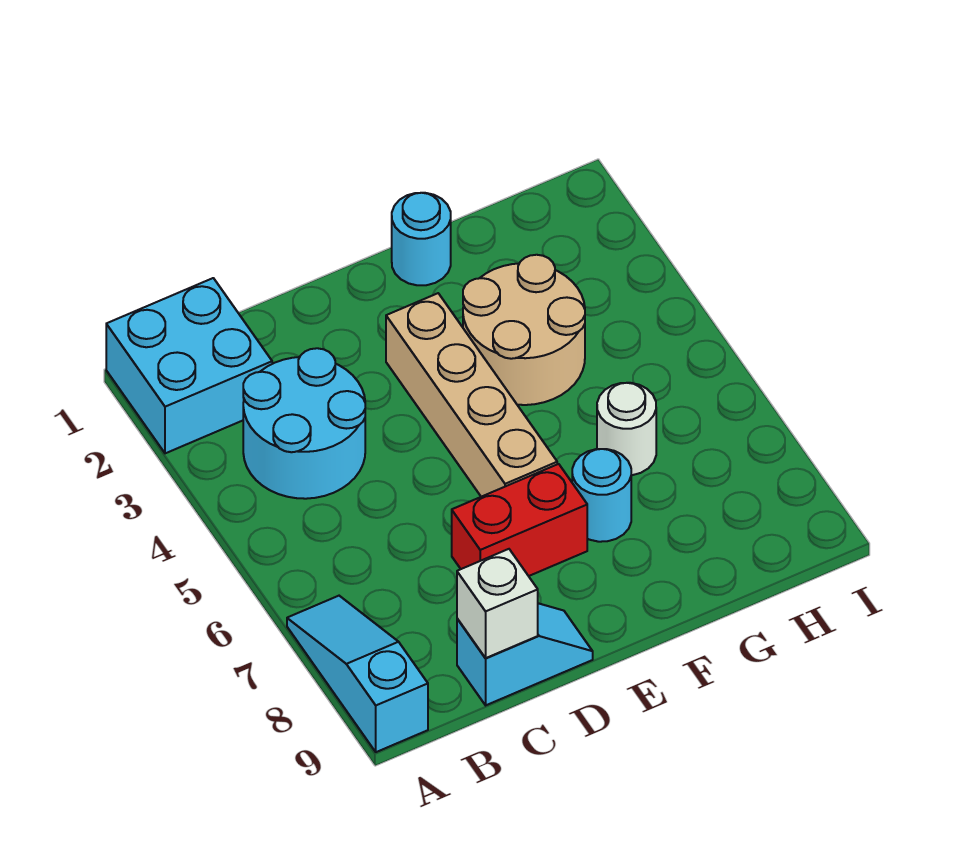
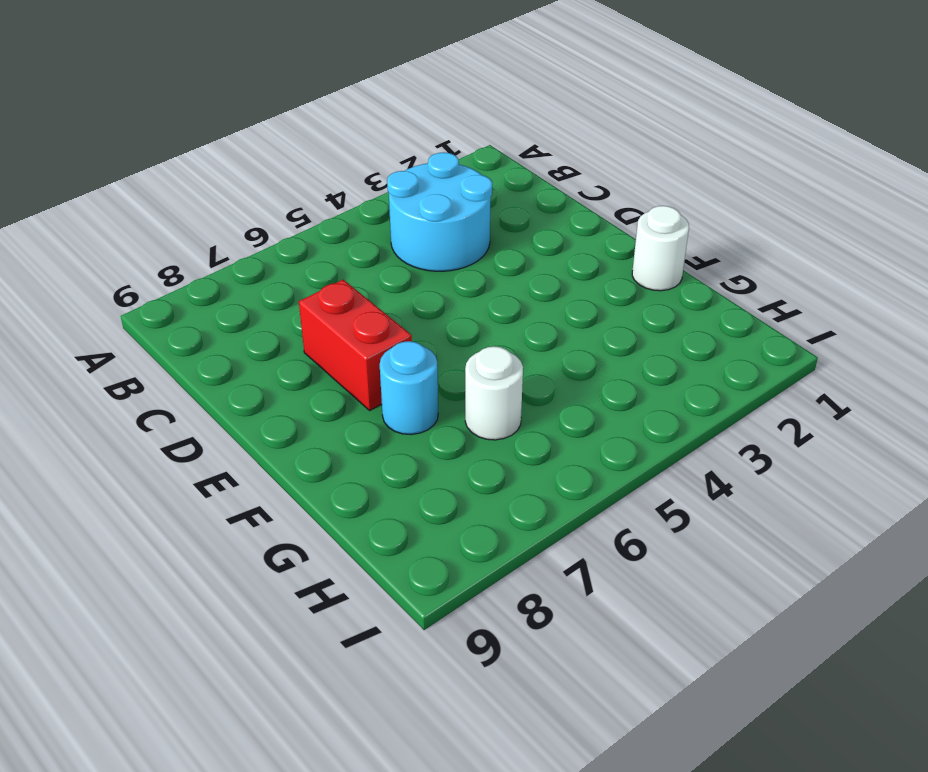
white round brick F1 level 1 -> cyan round brick F1 level 1
none -> cyan brick A1:B2 level 1
none -> cyan slope A7:A9 level 1 top 9

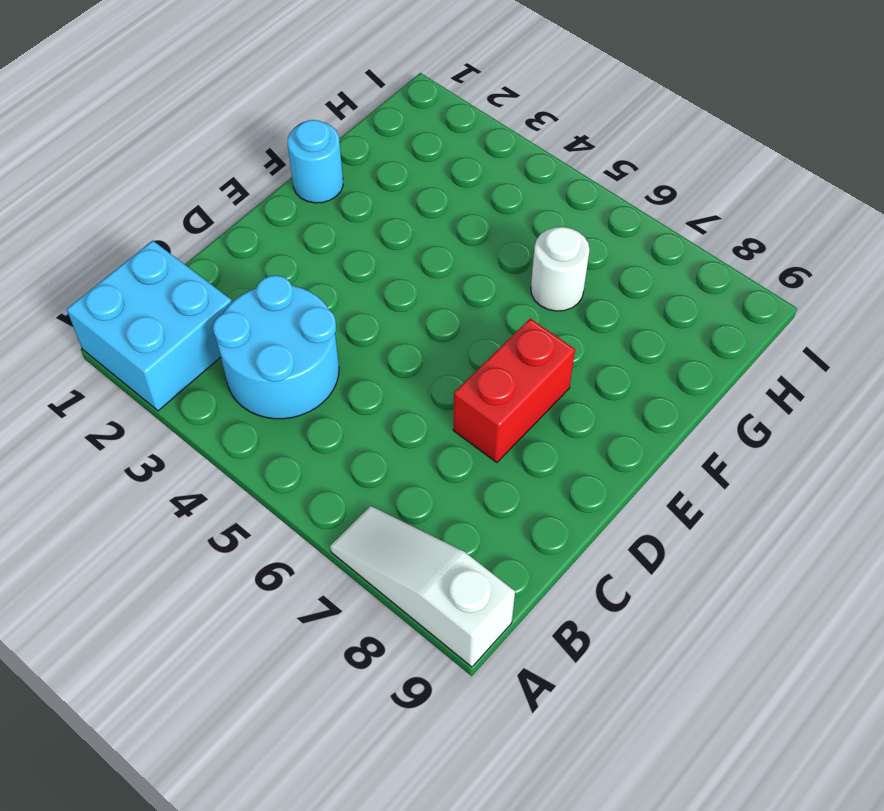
white slope A7:A9 level 1 top 9 -> cyan slope A7:A9 level 1 top 9
none -> cyan slope C9:D9 level 1 top C
none -> tan brick E3:E6 level 1

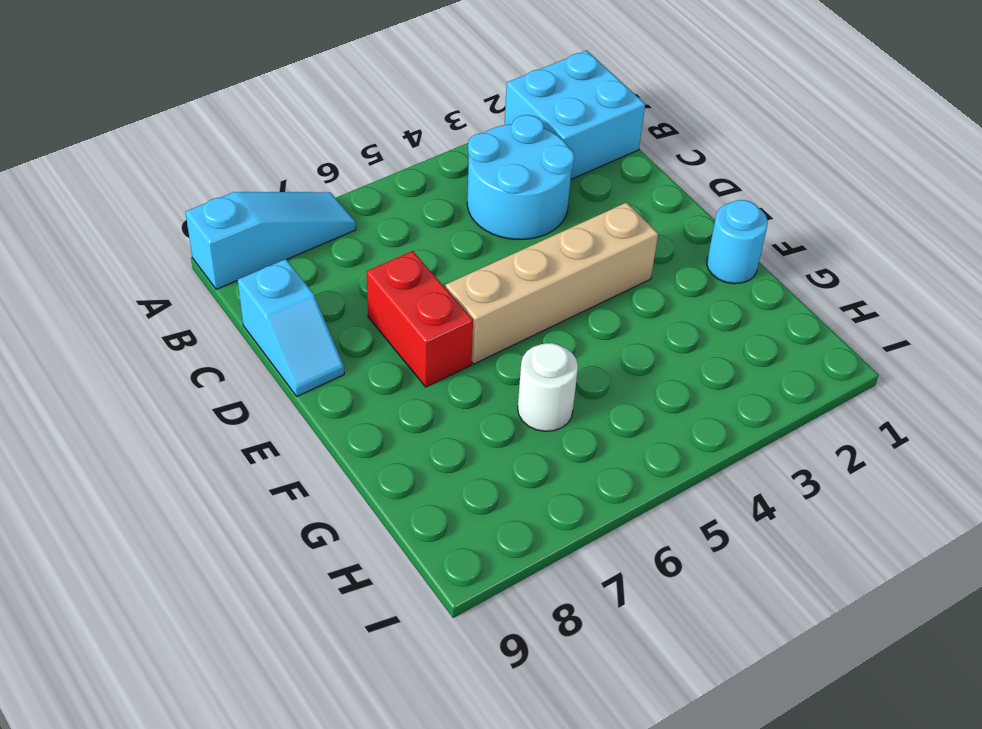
none -> tan round brick F3:G4 level 1
none -> cyan round brick F7 level 1

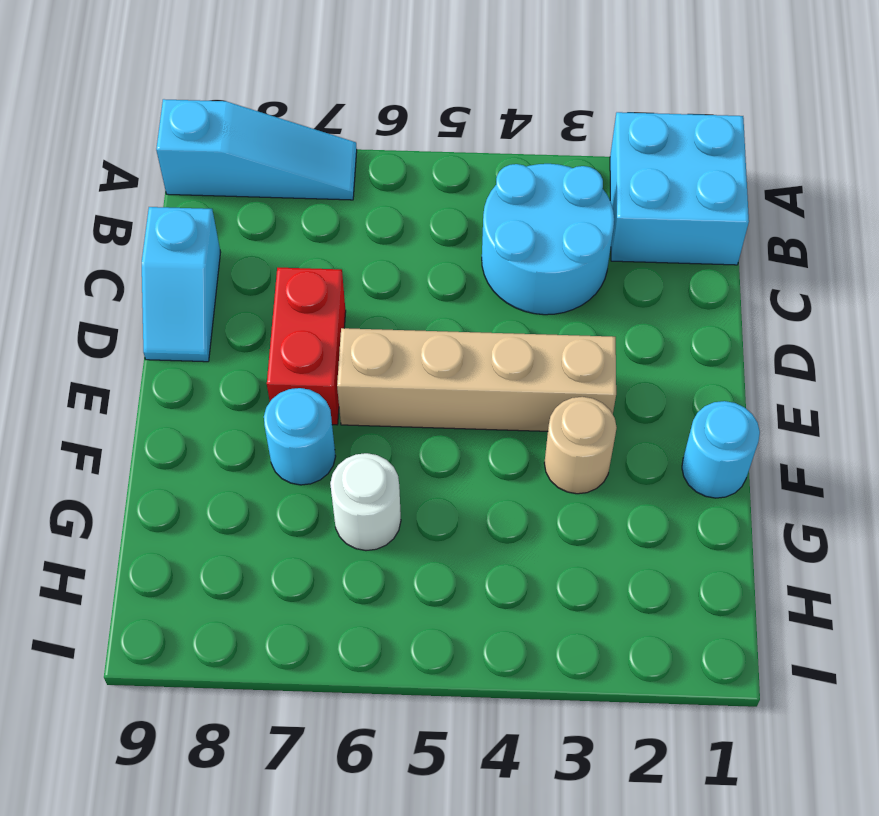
tan round brick F3 level 1 -> tan round brick F3:G4 level 1
none -> white brick C9 level 2

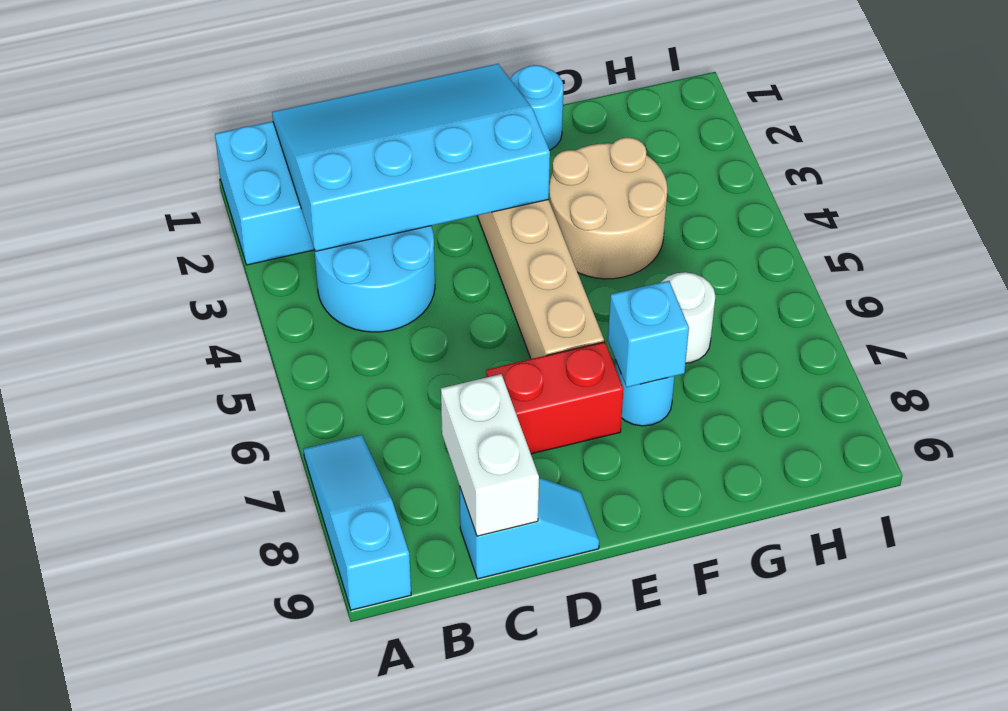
cyan slope B1:E3 level 2 top 3 -> none
white brick C8:C9 level 2 -> white brick C9 level 2
cyan brick F7 level 2 -> none

